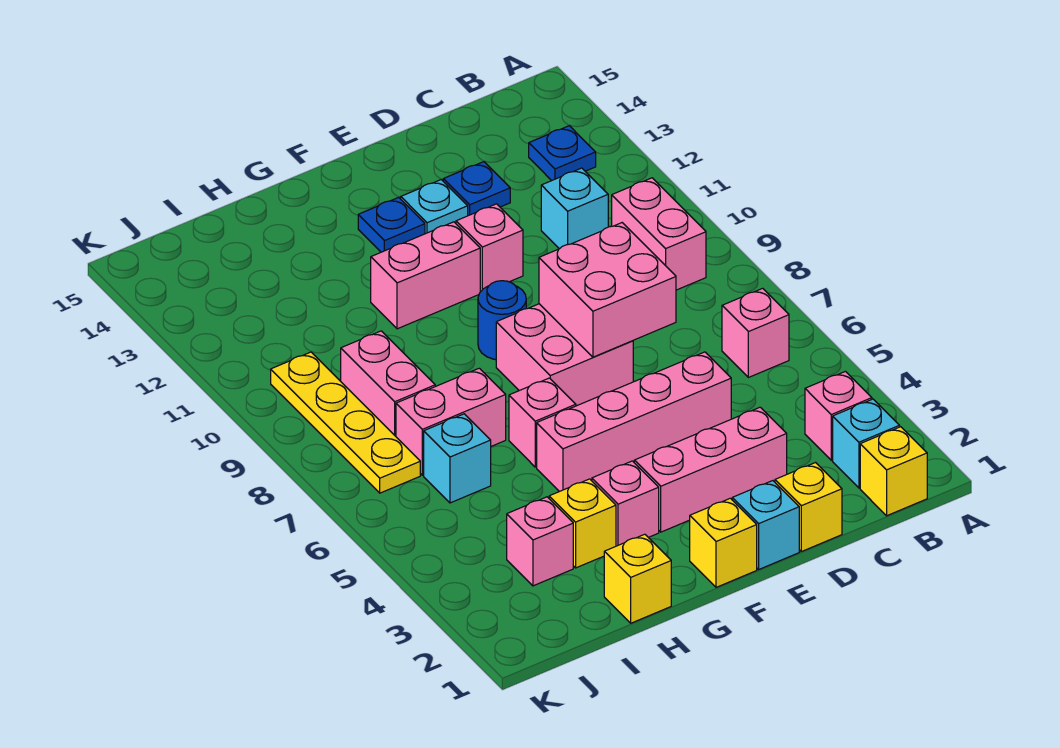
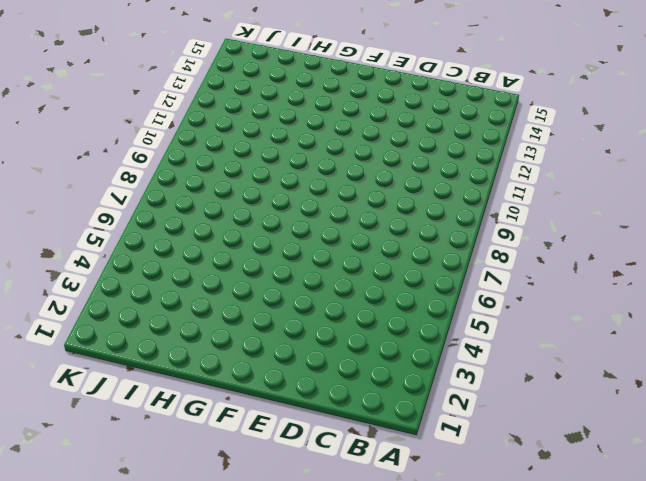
none -> yellow brick B1 level 1
none -> cyan brick B2 level 1
none -> pink brick B3 level 1

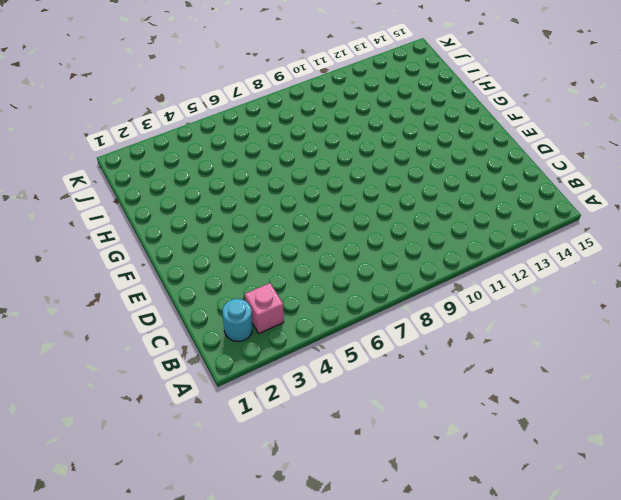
cyan round brick B2 level 1 -> cyan brick B2 level 1
none -> yellow brick B1 level 1
none -> pink brick B6 level 1
none -> pink brick B9:B10 level 1

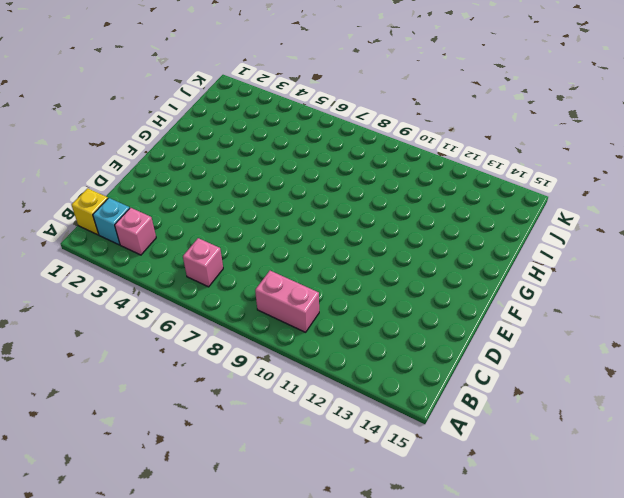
none -> blue plate B13 level 1
none -> cyan brick C11 level 1
none -> yellow brick D1 level 1

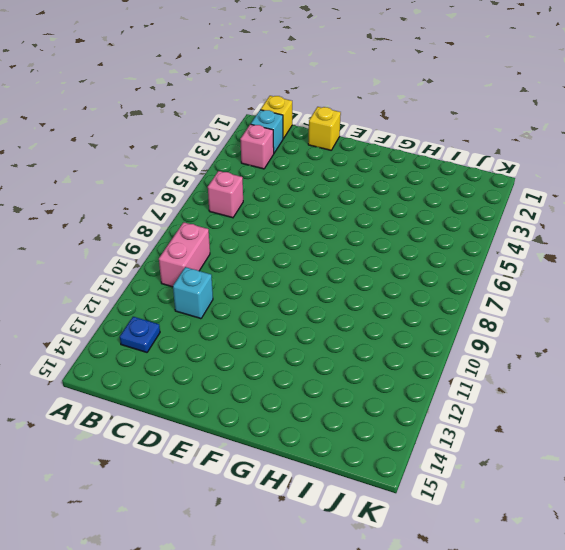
none -> pink brick D3:F3 level 1
none -> pink brick D5:G5 level 1
none -> blue plate D13 level 1

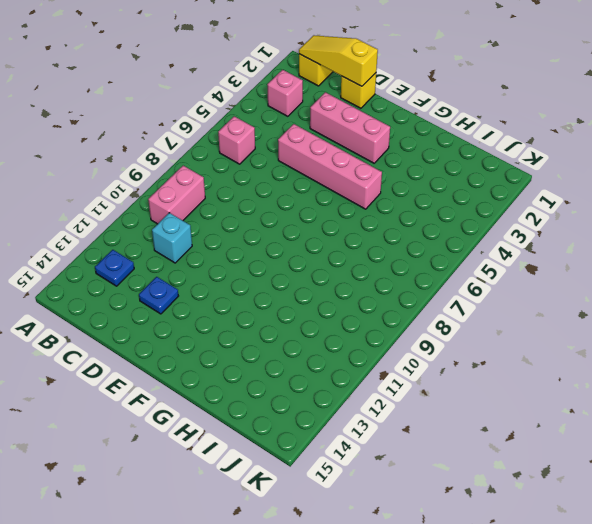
yellow slope B1:D1 level 2 top D -> none
none -> cyan brick B2 level 1
none -> cyan brick E1 level 1
none -> pink brick E7:F8 level 1

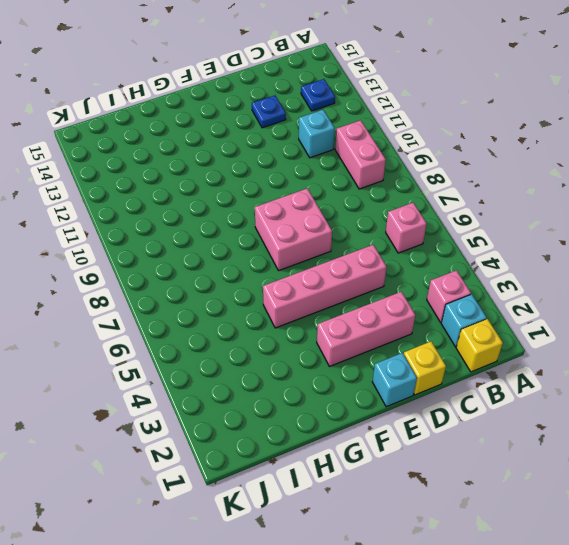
none -> pink brick E11 level 1
none -> cyan plate E13 level 1
none -> yellow brick F1 level 1

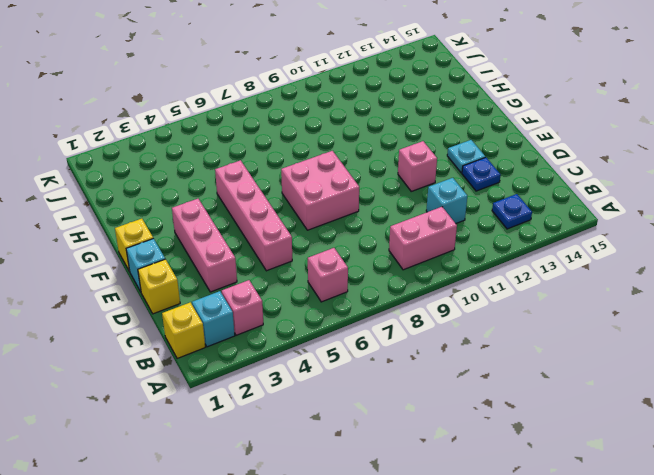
none -> blue round brick F9 level 1
none -> pink brick F11:G11 level 1
none -> blue plate F13 level 1

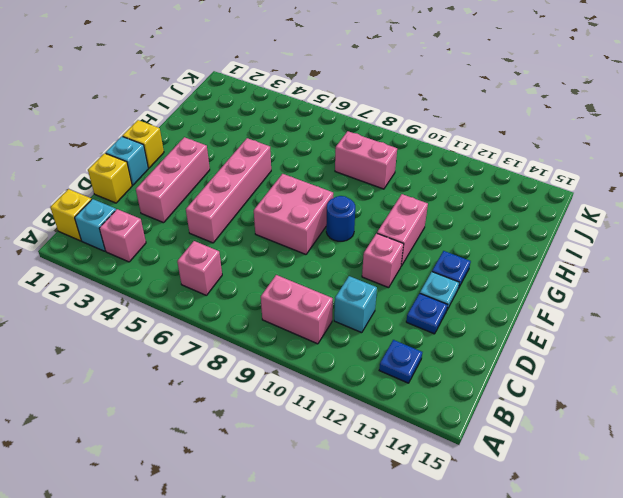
none -> pink brick G3 level 1
none -> pink brick G6 level 1
none -> yellow brick H1 level 1

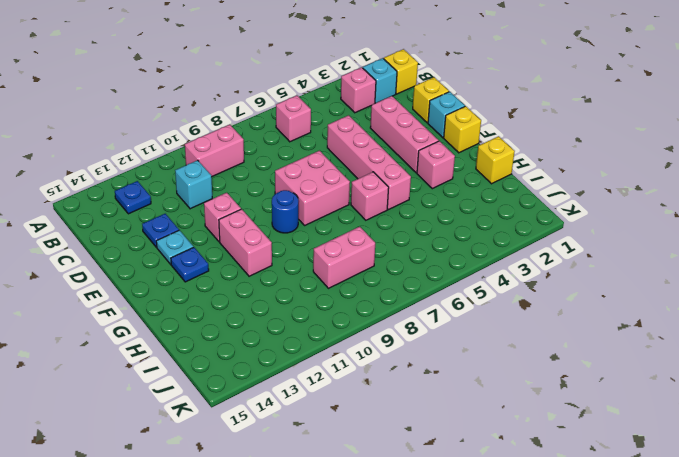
none -> yellow brick H3 level 1
none -> pink brick H7:I7 level 1
none -> pink brick I3 level 1

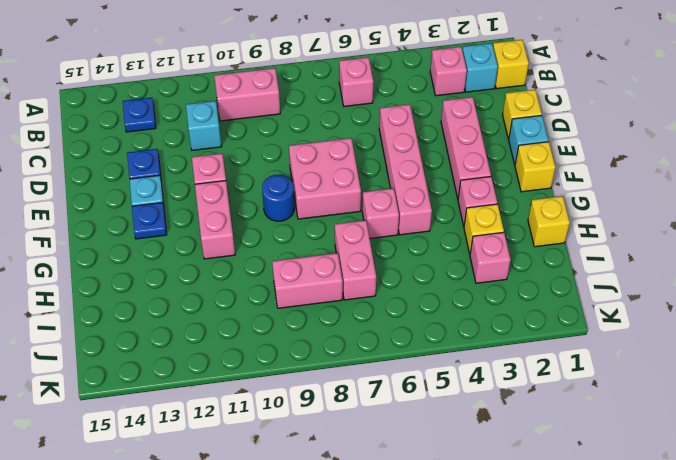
none -> cyan brick I6 level 1
none -> yellow plate J7:J10 level 1
none -> pink brick D7:E8 level 2

